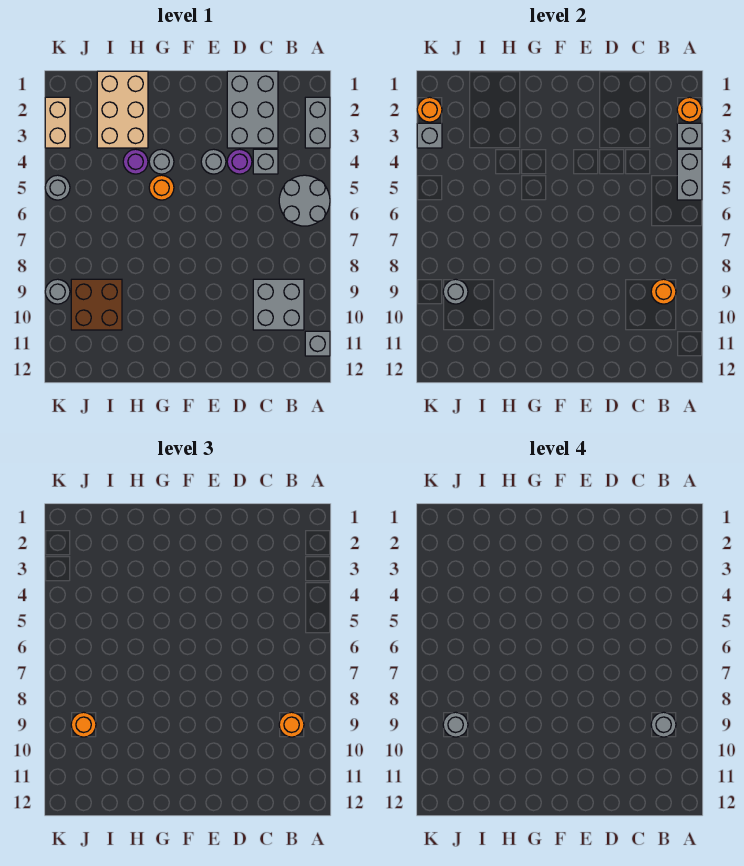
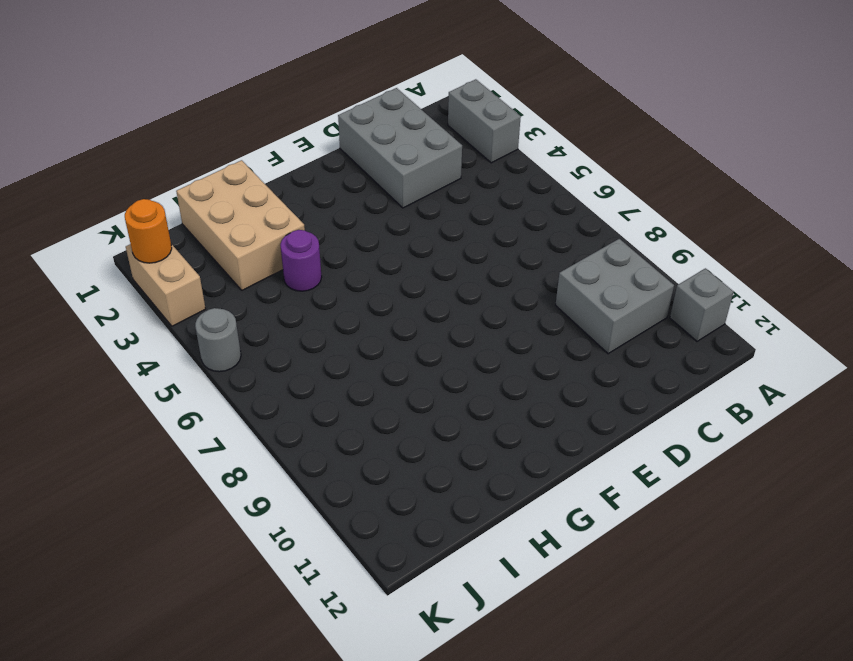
none -> grey round brick A5:B6 level 1
none -> grey brick C4 level 1
none -> purple round brick D4 level 1

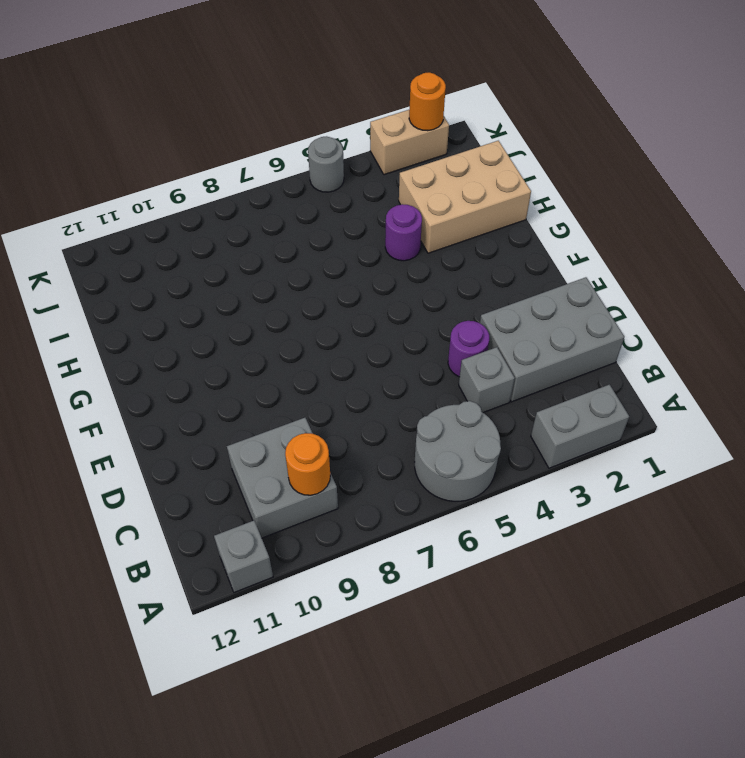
none -> grey round brick E4 level 1
none -> grey round brick G4 level 1
none -> orange round brick G5 level 1

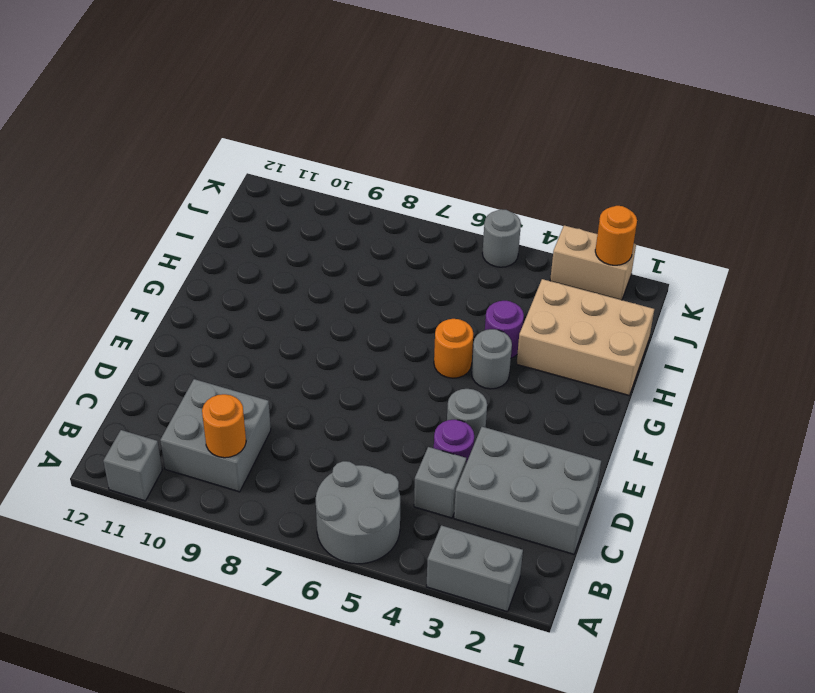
none -> brown brick I9:J10 level 1
none -> grey round brick K9 level 1
none -> orange round brick A2 level 2

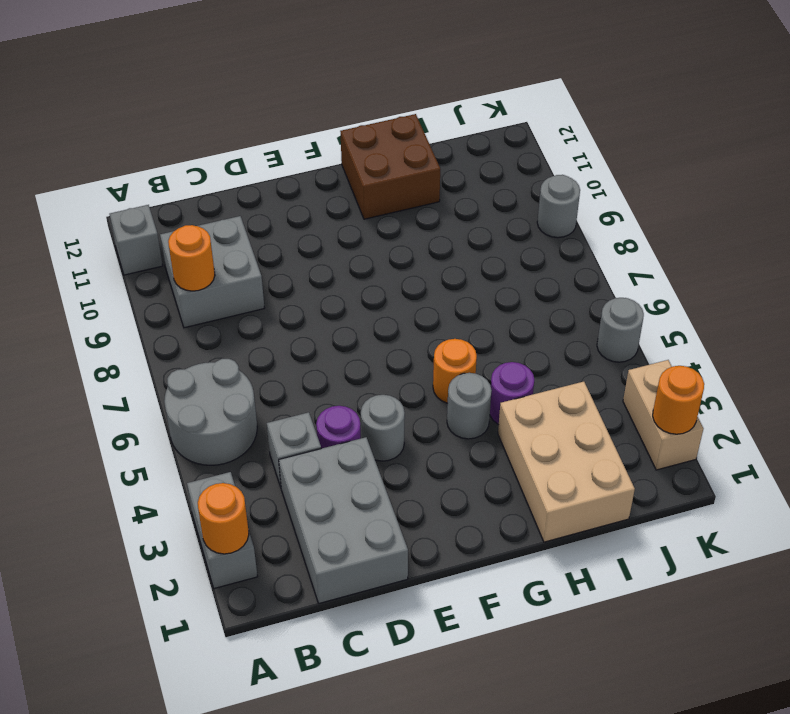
brown brick G11:H12 level 1 -> brown brick I9:J10 level 1
none -> grey brick A3 level 2
none -> grey brick A4:A5 level 2
none -> grey round brick J9 level 2

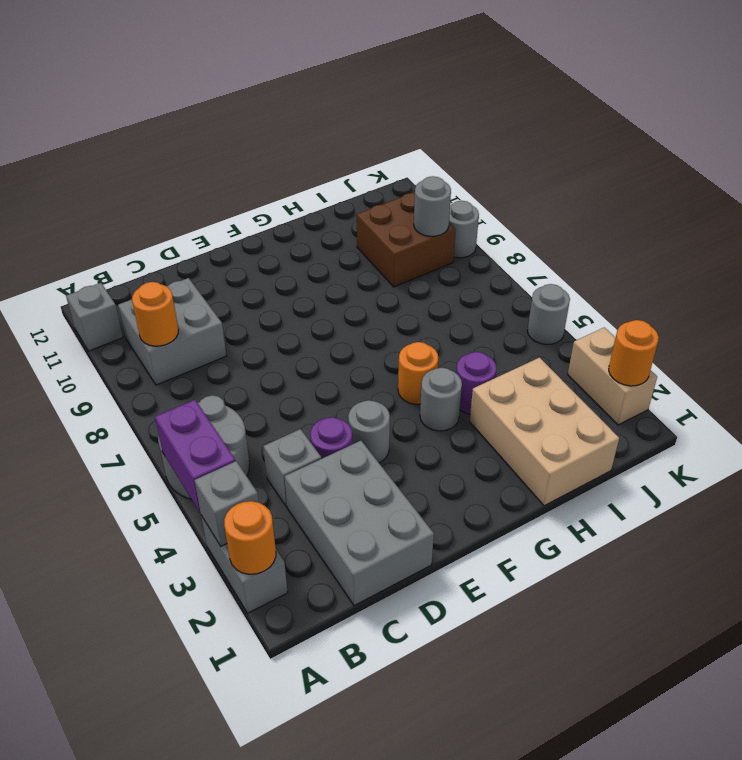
purple brick A4:A5 level 2 -> grey brick A4:A5 level 2
none -> grey brick K3 level 2
none -> orange round brick B9 level 3
none -> orange round brick J9 level 3

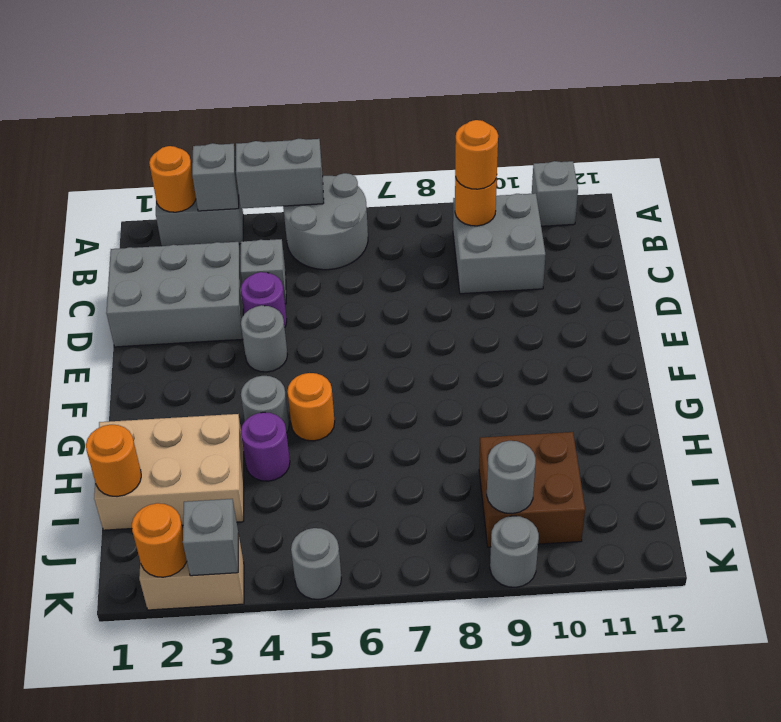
orange round brick I1 level 2 -> orange round brick J9 level 3
none -> grey round brick B9 level 4
none -> grey round brick J9 level 4

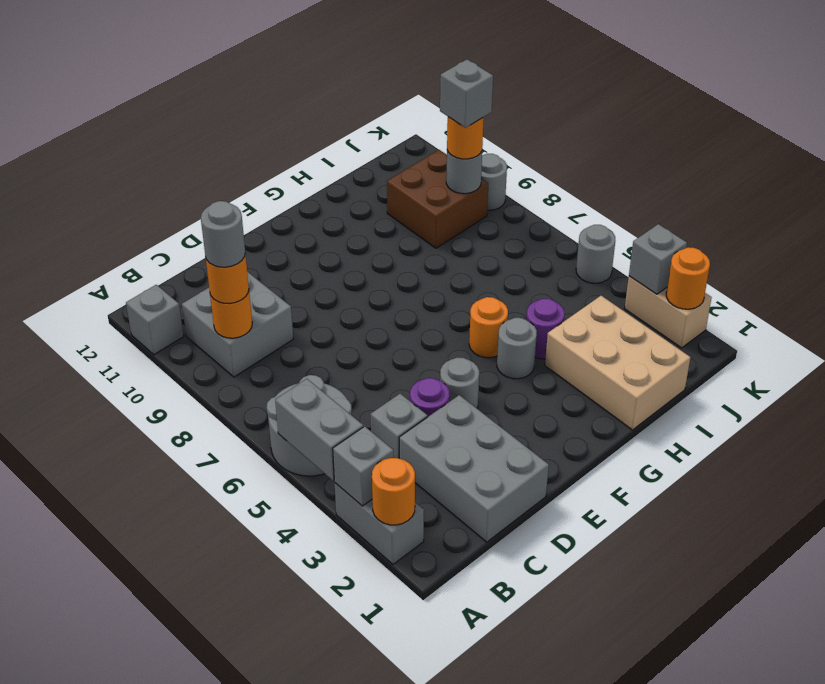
grey brick J9 level 4 -> grey round brick J9 level 4

